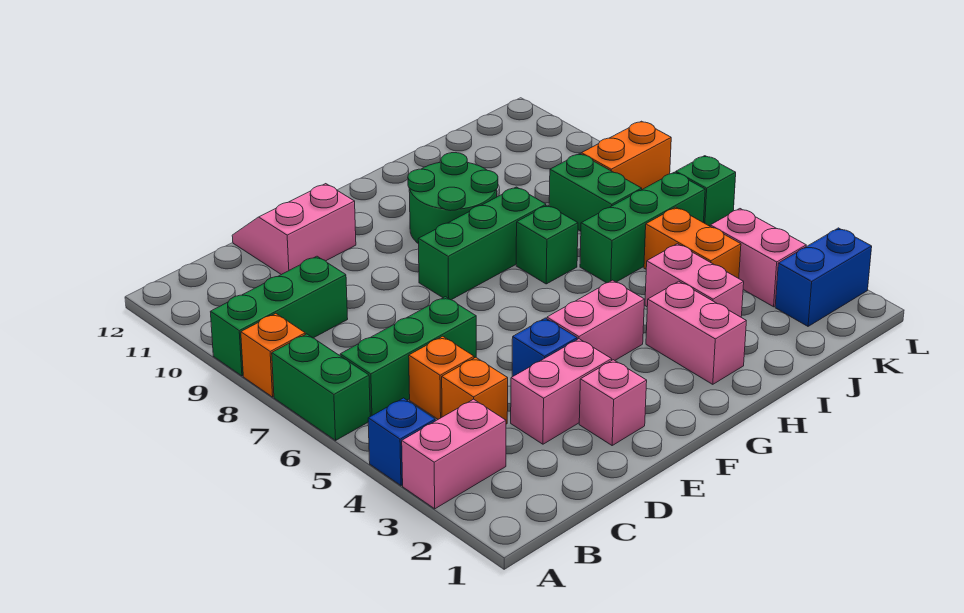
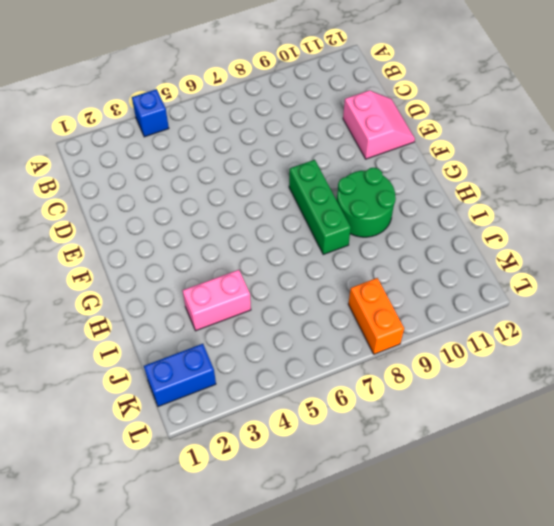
blue brick K1:K2 level 1 -> blue brick K2:L2 level 1
none -> pink brick A3:B3 level 1
none -> green brick A6:A7 level 1
none -> orange brick A8 level 1

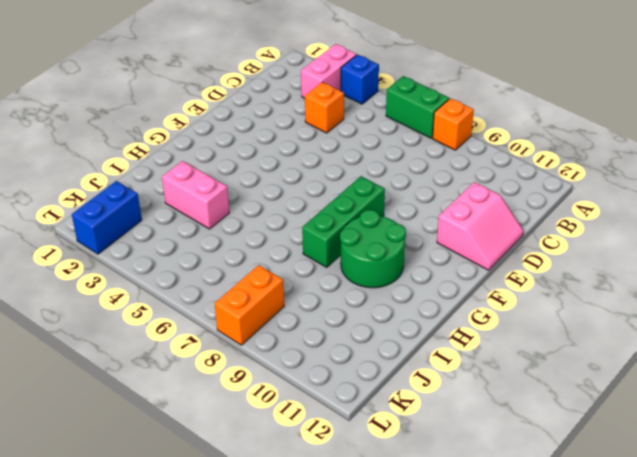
none -> green brick A9:C9 level 1
none -> green brick B6:D6 level 1
none -> orange brick C5 level 1

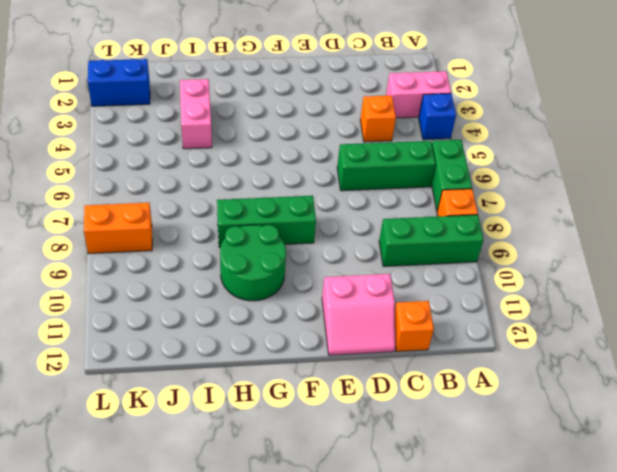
orange brick C12 level 1 -> orange brick C5 level 1
none -> pink brick D3:E3 level 1
none -> pink brick E2 level 1
none -> blue brick E4 level 1

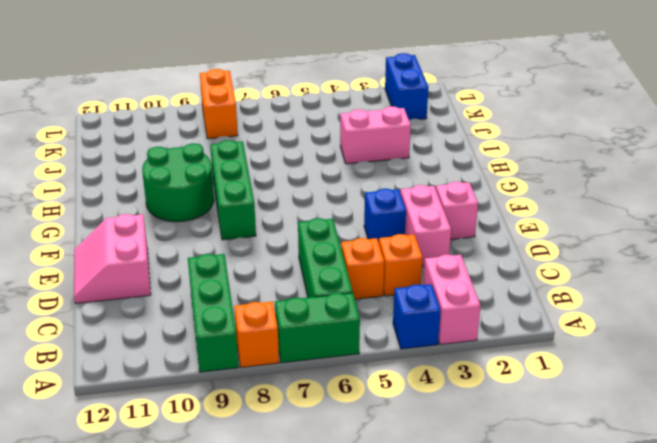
none -> pink brick F4:G4 level 1
none -> pink brick H2:H3 level 1
none -> green brick H7 level 1

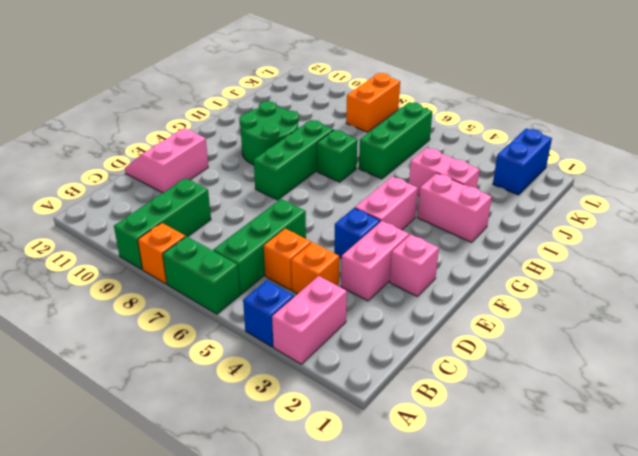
none -> orange brick J4:J5 level 1
none -> green brick J7:J8 level 1
none -> pink brick K3:K4 level 1

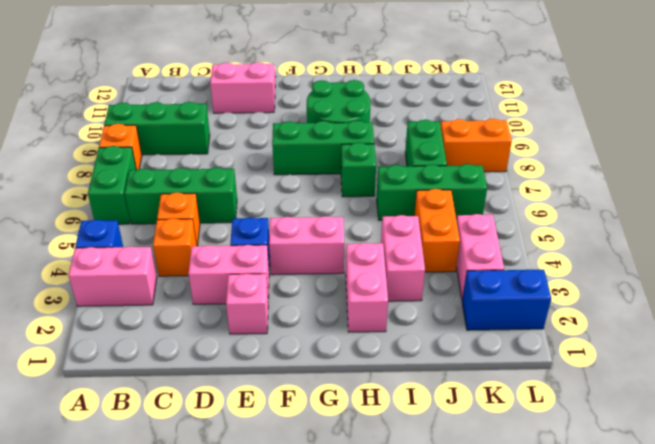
none -> green brick L6 level 1

